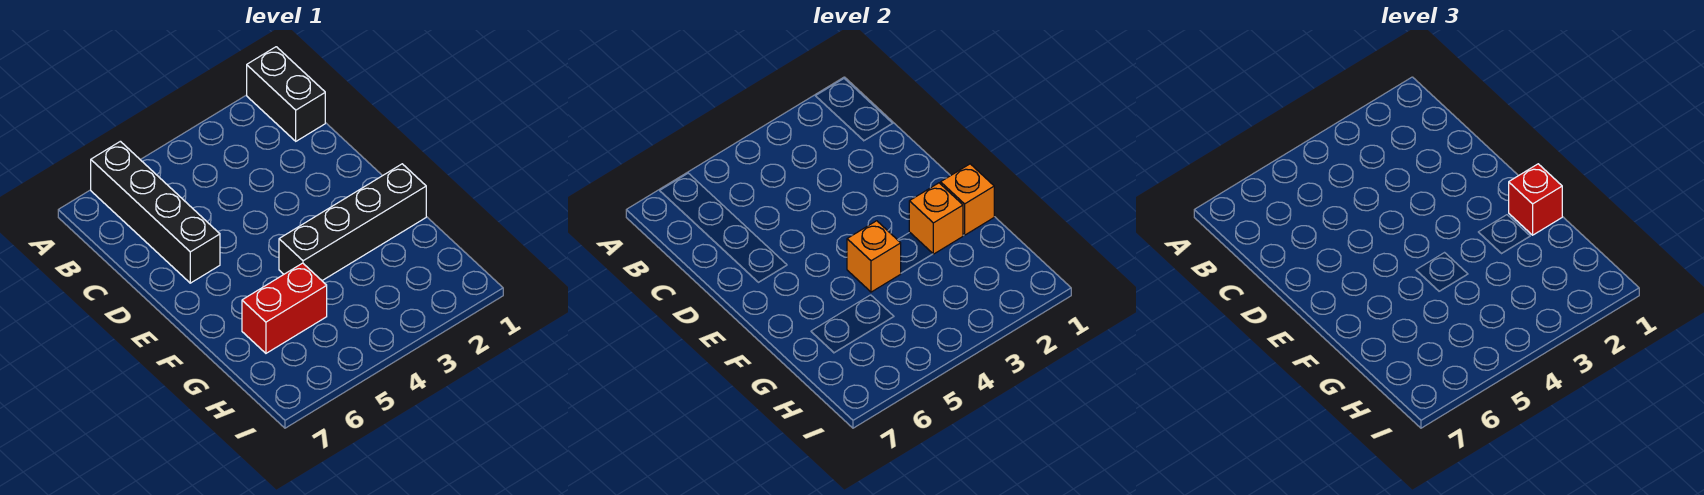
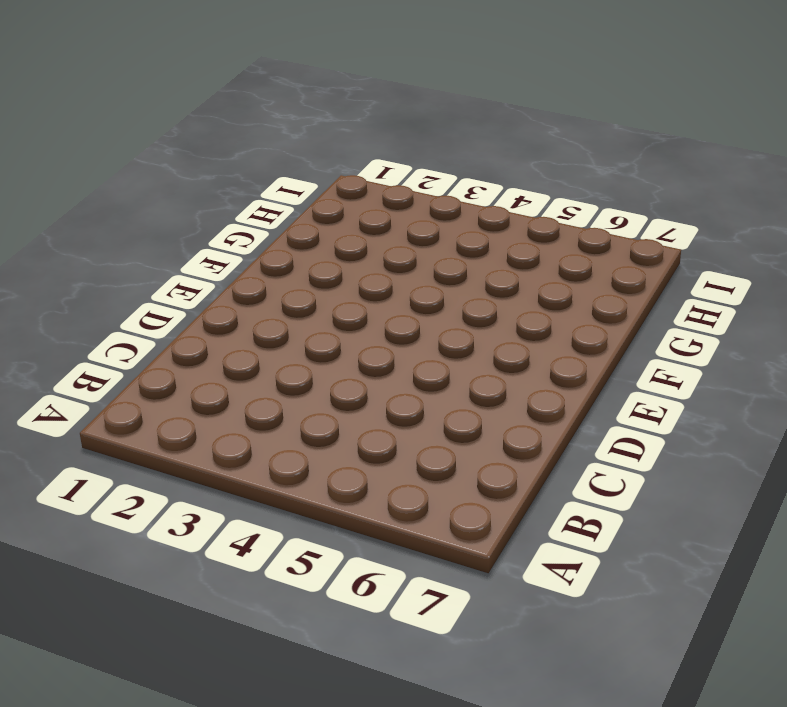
none -> black brick A1:B1 level 1
none -> black brick A6:D6 level 1

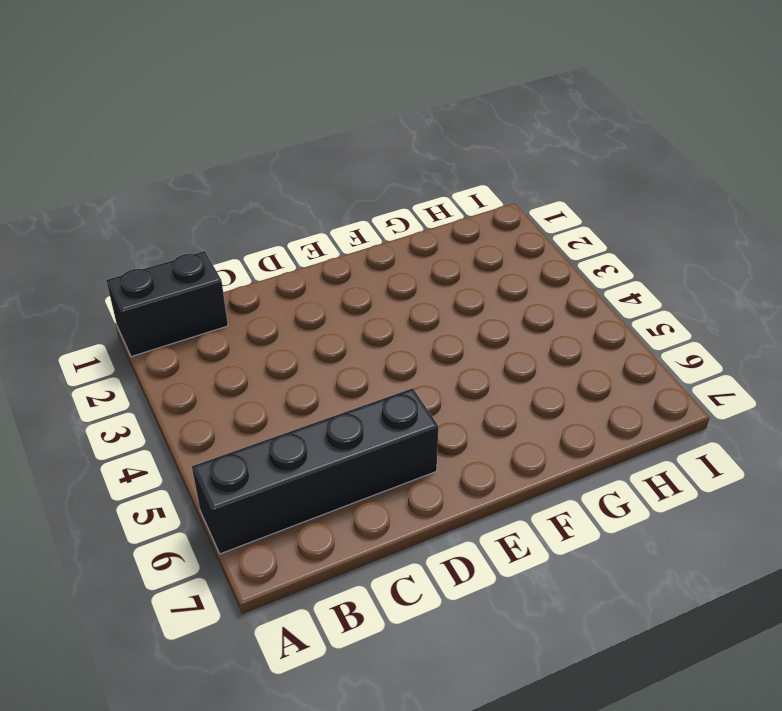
none -> black brick F1:F4 level 1
none -> red brick G5:G6 level 1

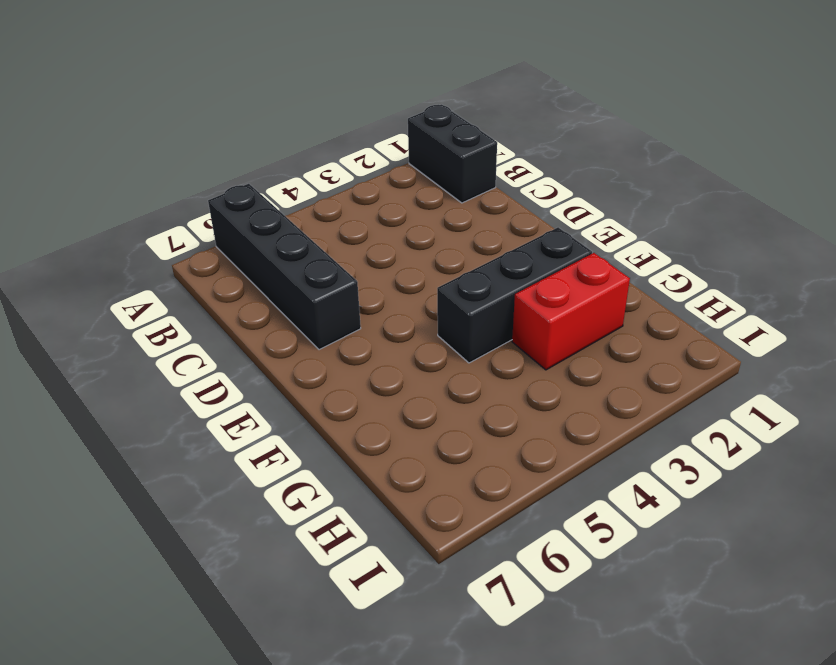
black brick F2:F4 level 1 -> black brick F1:F4 level 1
red brick G2:G3 level 1 -> red brick G5:G6 level 1
none -> orange brick F1 level 2
none -> orange brick F2 level 2

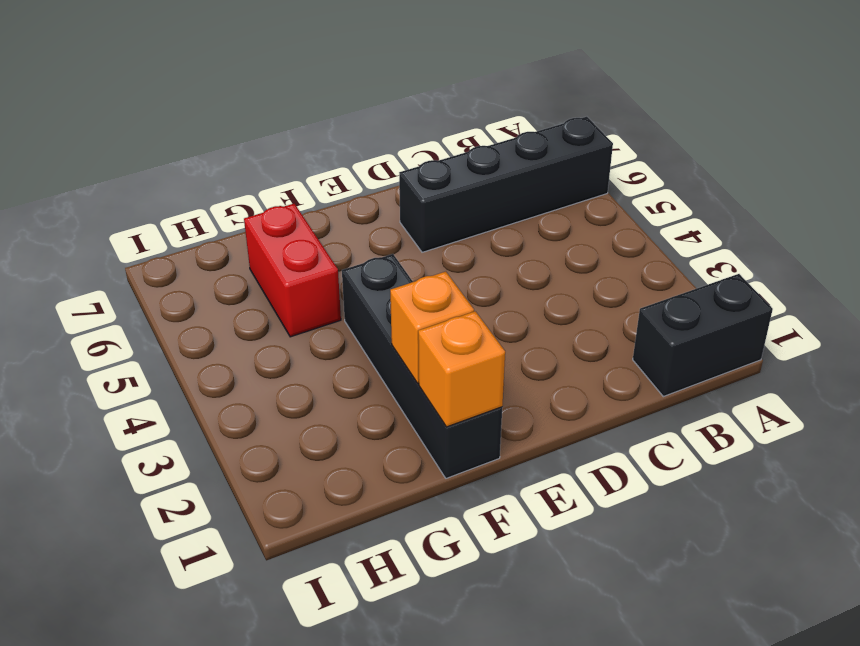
none -> orange brick F4 level 2
none -> red brick F1 level 3

